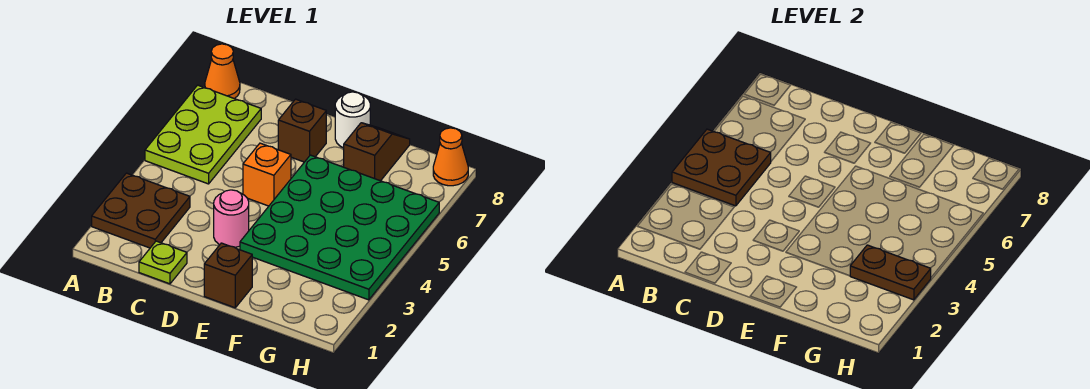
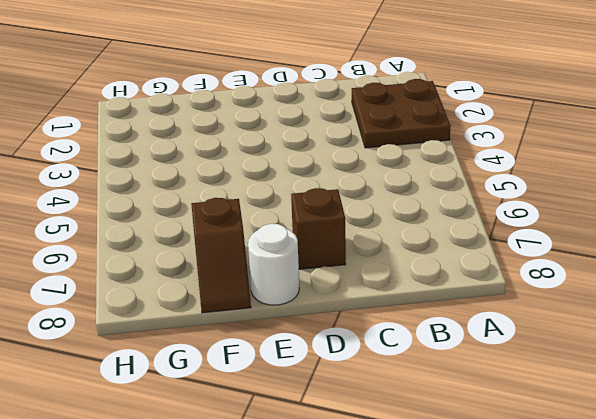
none -> lime plate A5:B7 level 1
none -> orange cone A8 level 1
none -> lime plate C1 level 1

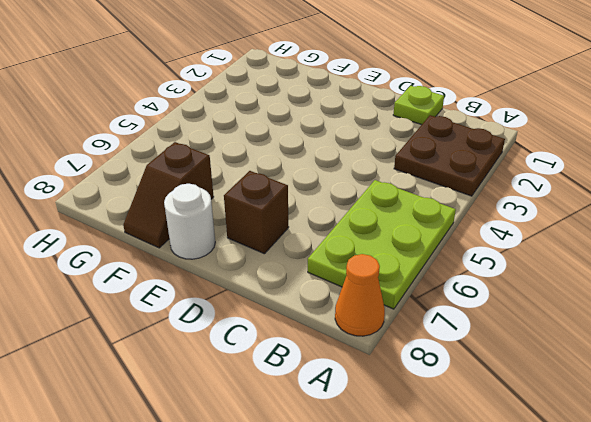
none -> pink round brick D3 level 1
none -> orange brick D5 level 1
none -> brown brick E1 level 1

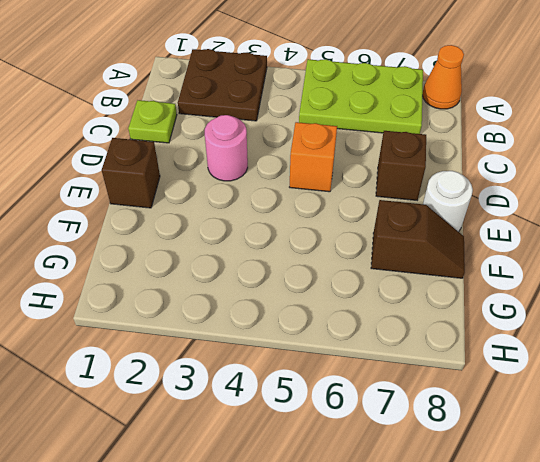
none -> green plate E3:H6 level 1
none -> orange cone H8 level 1
none -> brown plate A4:B5 level 2

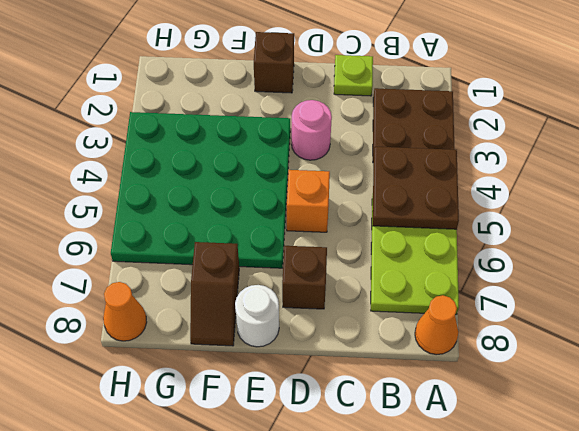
none -> brown plate G3:H3 level 2

